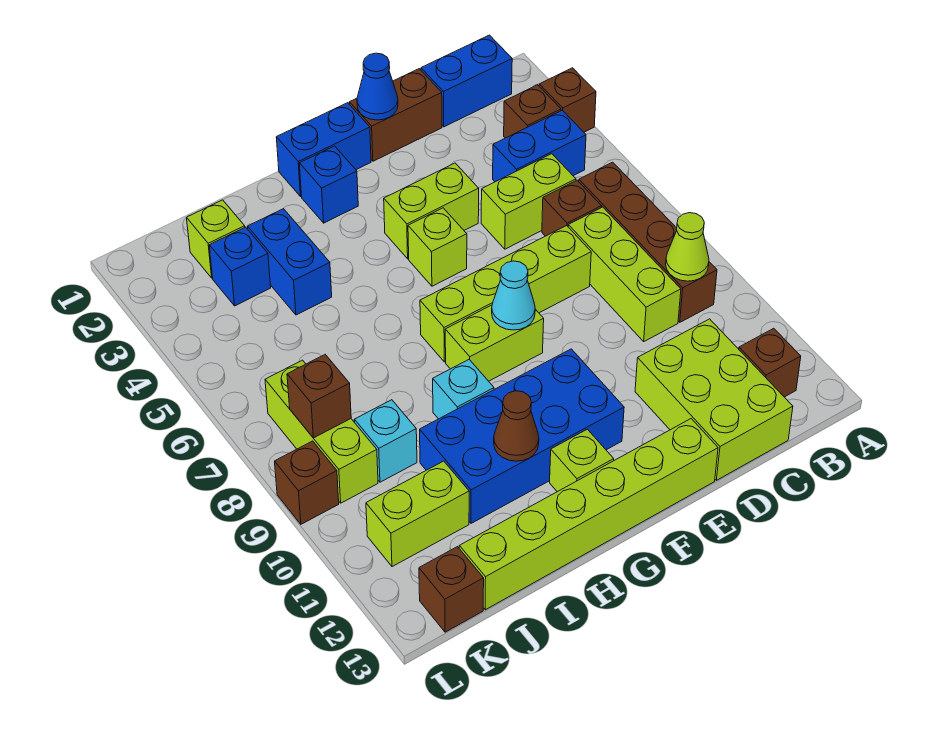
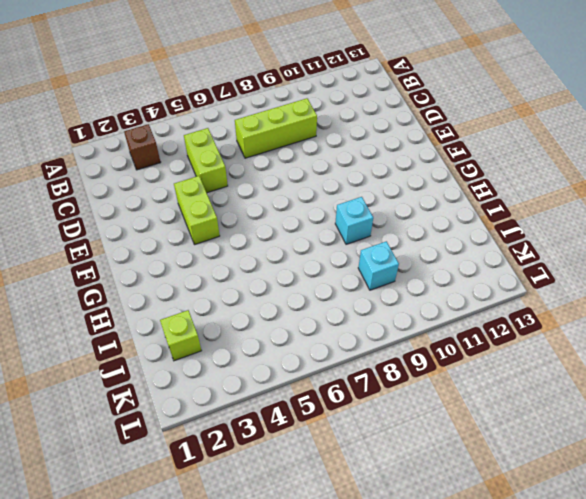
none -> brown brick A3 level 1
none -> blue brick B1:C1 level 1
none -> blue brick B4:C4 level 1
none -> brown brick B6:B9 level 1

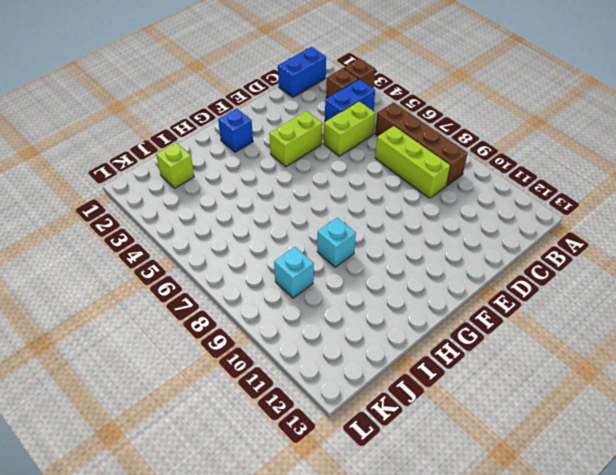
none -> brown brick B12 level 1
none -> brown brick C6 level 1
none -> lime brick C11:D13 level 1
none -> brown brick D1:E1 level 1

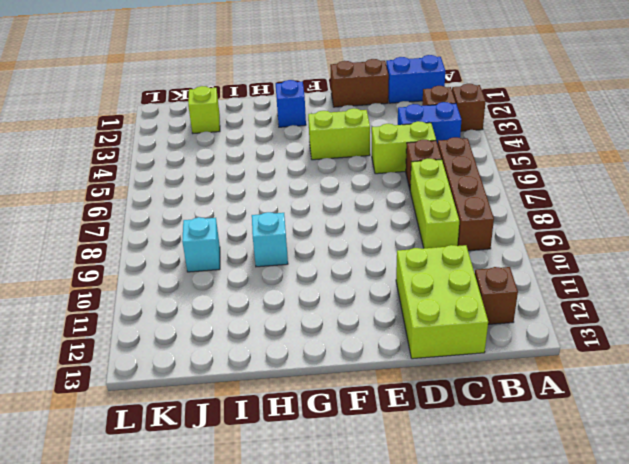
none -> lime brick D7:G7 level 1
none -> lime brick E13:J13 level 1
none -> blue brick F1:G1 level 1
none -> lime brick F5 level 1

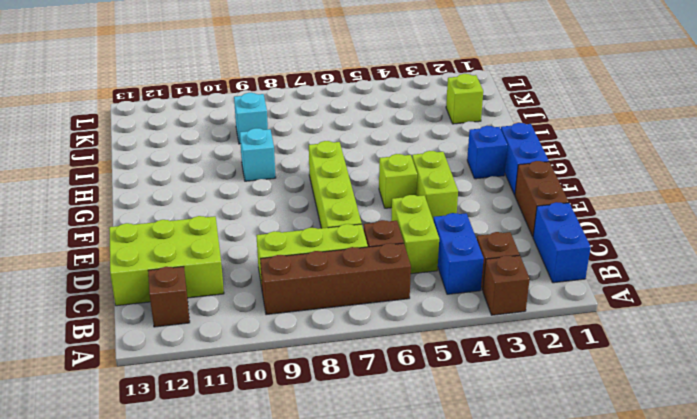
none -> lime brick E13:J13 level 1
none -> lime brick F8:G8 level 1
none -> blue brick F10:I11 level 1
none -> lime brick G12 level 1

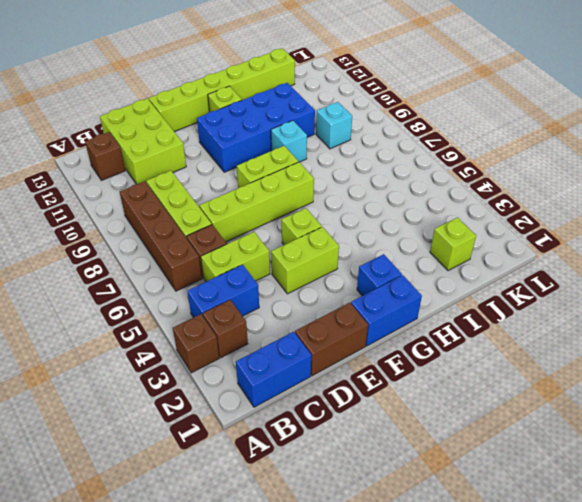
none -> blue brick I3:I4 level 1
none -> blue brick J3 level 1
none -> lime brick J11:K11 level 1
none -> lime brick K7:K9 level 1

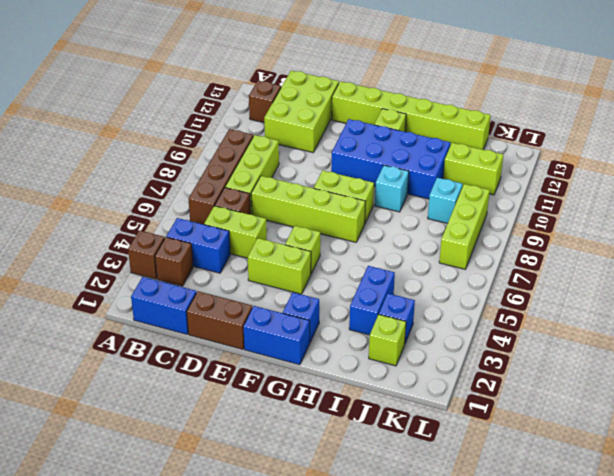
none -> brown brick K13 level 1
none -> brown brick L9 level 1
none -> lime cone B9 level 2
none -> blue cone E1 level 2

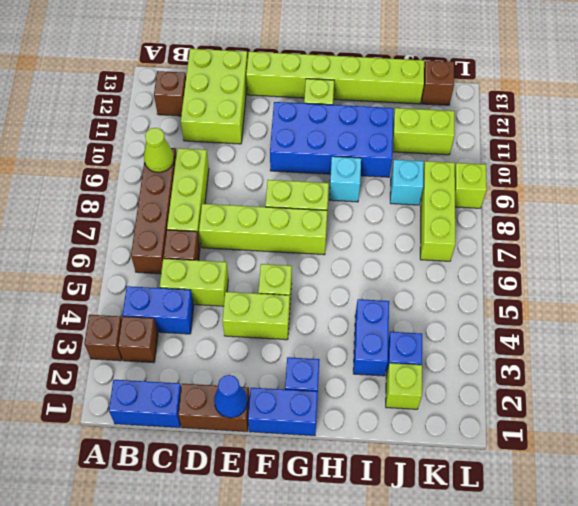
lime brick L9 level 1 -> brown brick L9 level 1
none -> cyan cone F8 level 2
none -> brown cone H11 level 2
none -> brown brick K8 level 2

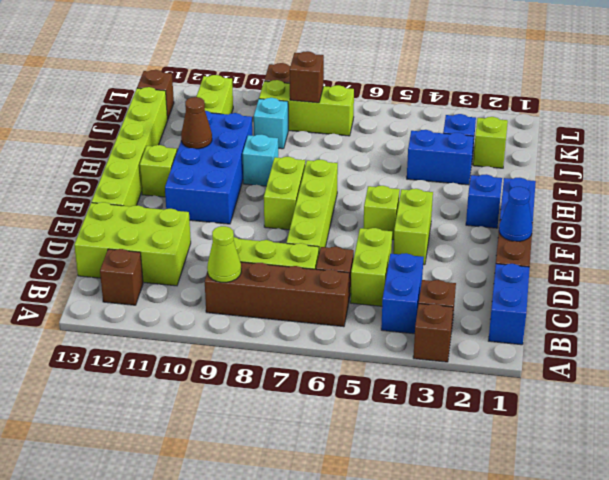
none -> cyan cone F8 level 2

